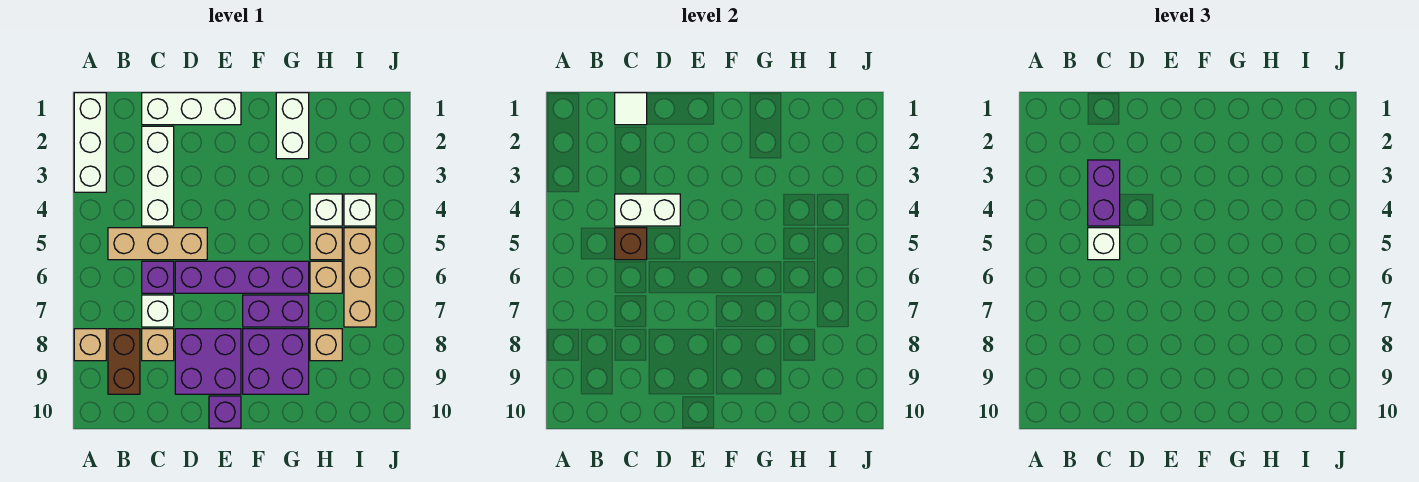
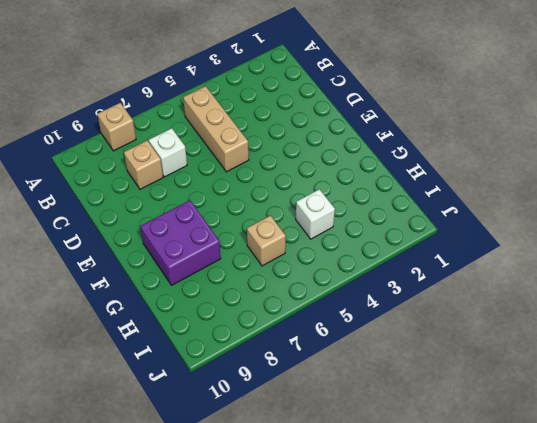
none -> white brick A1:A3 level 1
none -> brown brick B8:B9 level 1
none -> white brick C1:E1 level 1

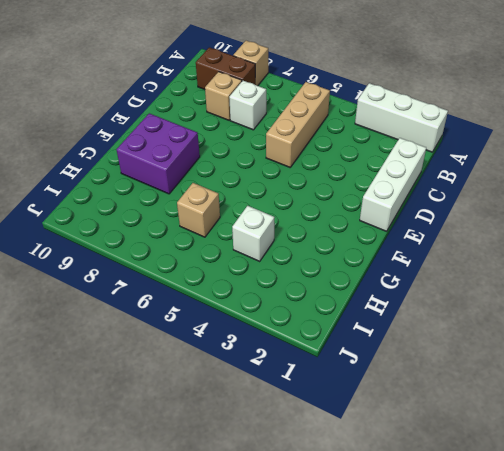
none -> white brick C2:C4 level 1
none -> purple brick C6 level 1
none -> purple brick D6:G6 level 1

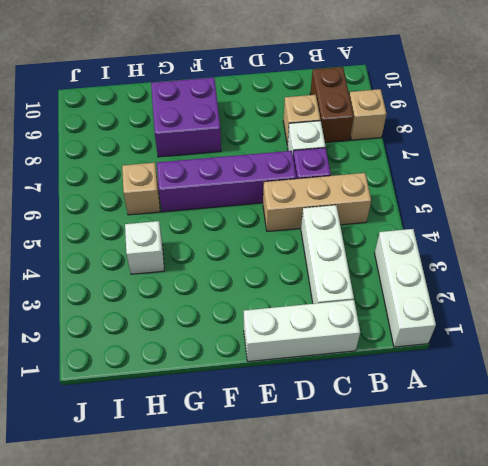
none -> purple brick D8:E9 level 1
none -> purple brick E10 level 1
none -> purple brick F7:G7 level 1

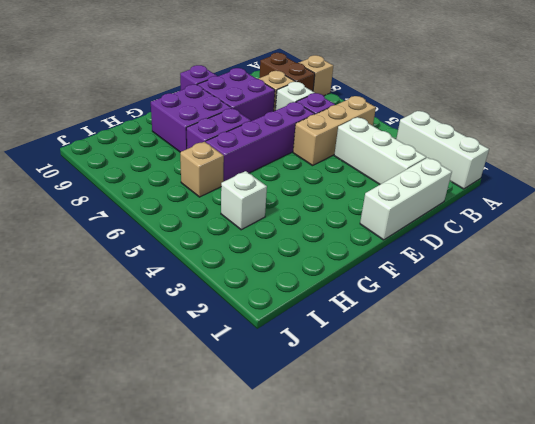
none -> white brick G1:G2 level 1
none -> tan brick H5 level 1
none -> tan brick H8 level 1

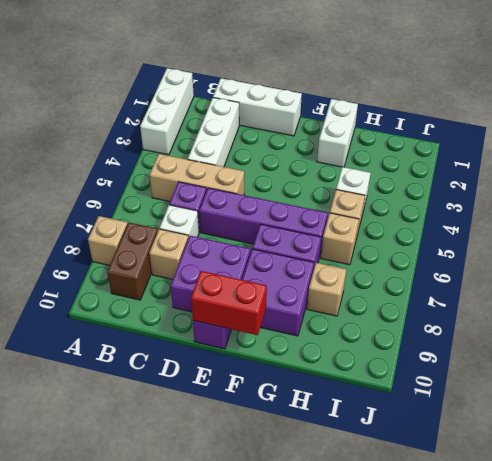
red brick E10:F10 level 2 -> none
none -> white brick I4 level 1
none -> tan brick I5:I7 level 1
none -> white tile C1 level 2

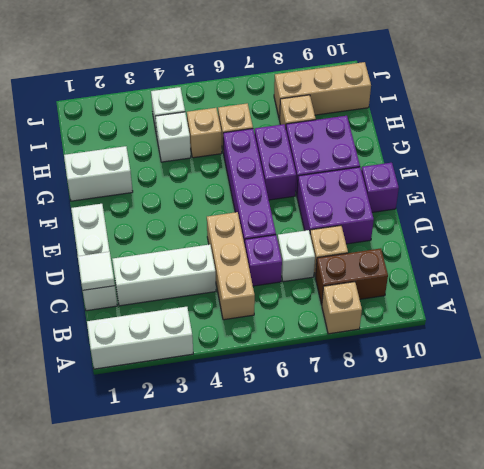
tan brick I8:I10 level 1 -> tan brick I5:I7 level 1
none -> white brick C4:D4 level 2
none -> brown brick C5 level 2
none -> purple brick C3:C4 level 3

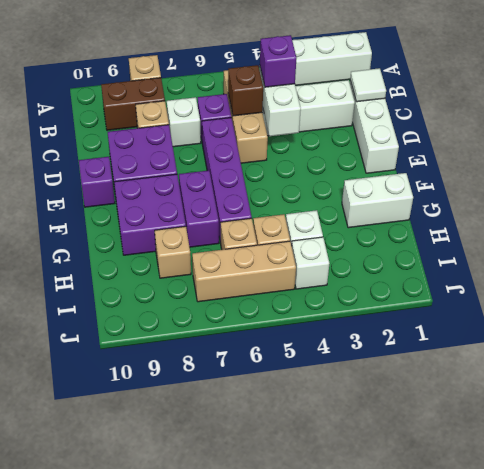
purple brick C4 level 3 -> purple brick C3:C4 level 3
none -> white brick C5 level 3

